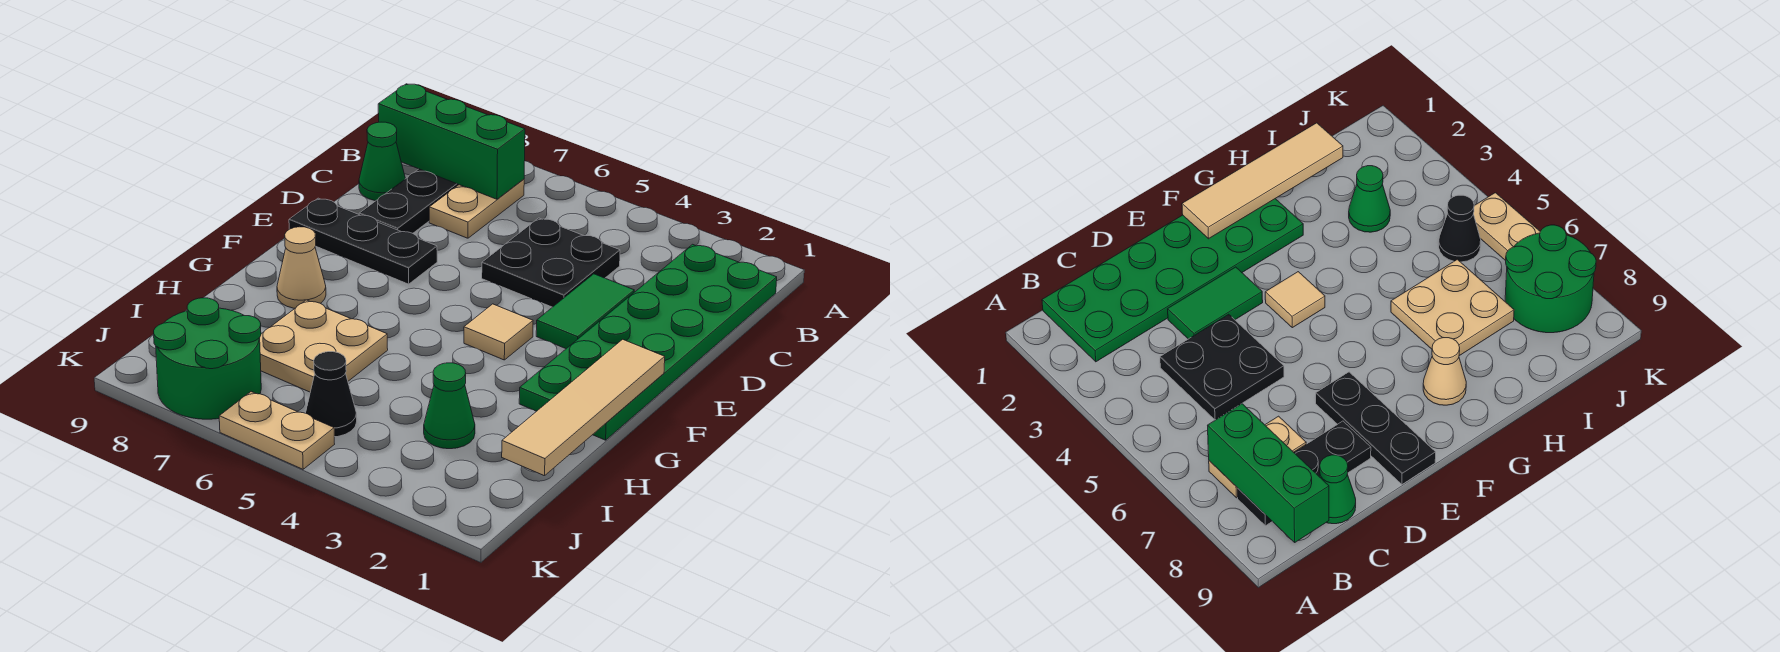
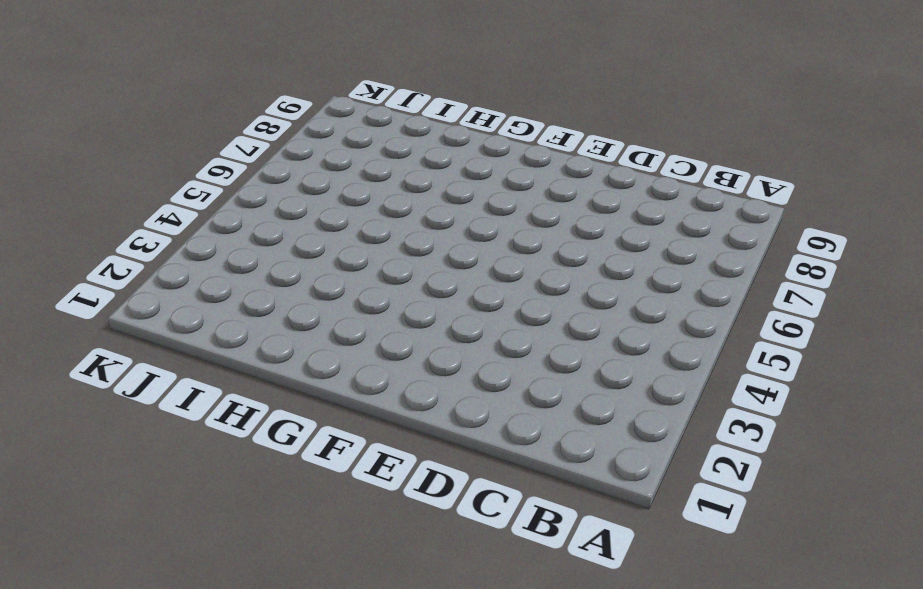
none -> green plate B1:G2 level 1
none -> tan plate B7:C7 level 1
none -> black plate B8:D8 level 1

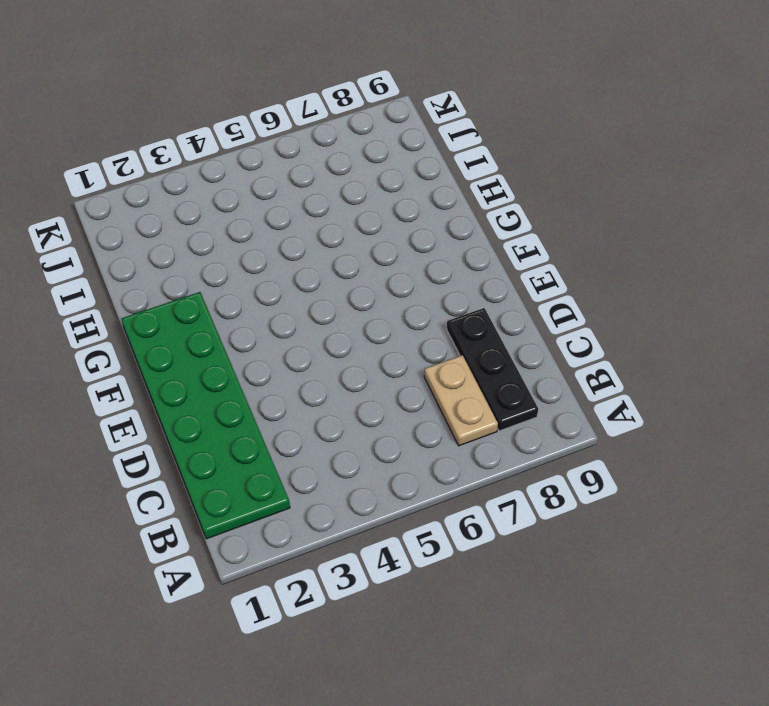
none -> black plate C4:D5 level 1
none -> green cone C9 level 1
none -> green tile D3:E3 level 1

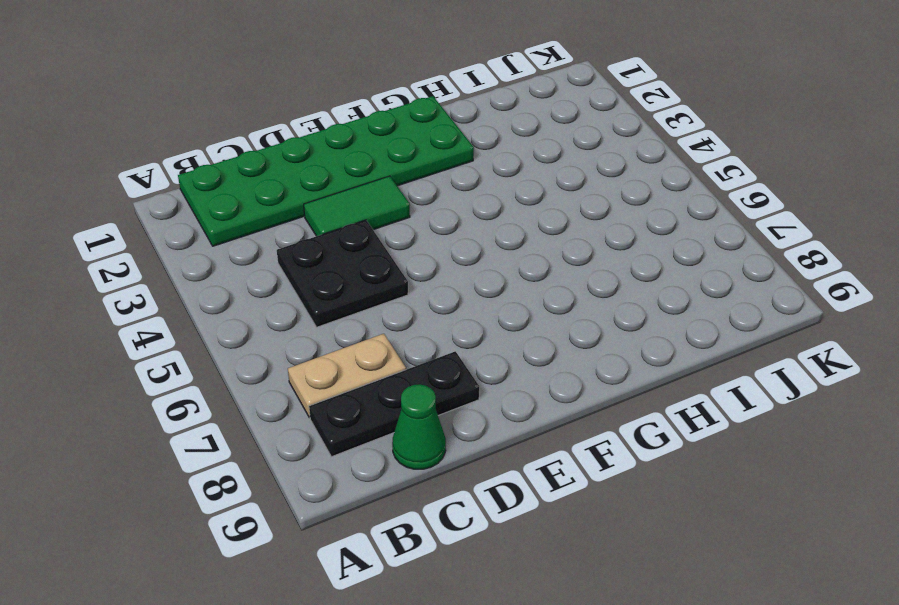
none -> black plate E7:E9 level 1
none -> tan tile F4 level 1
none -> tan cone G8 level 1

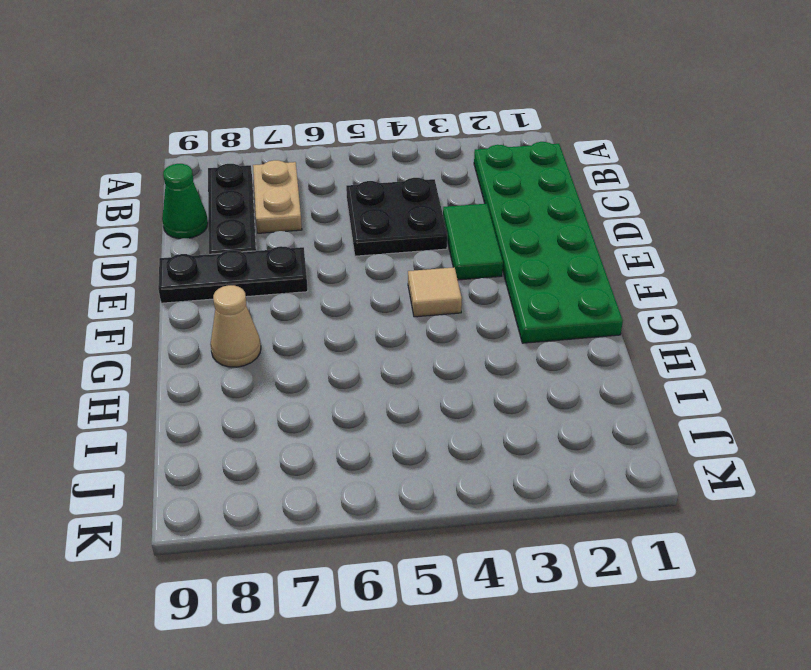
none -> tan plate H6:I7 level 1
none -> green cone I3 level 1
none -> black cone J5 level 1

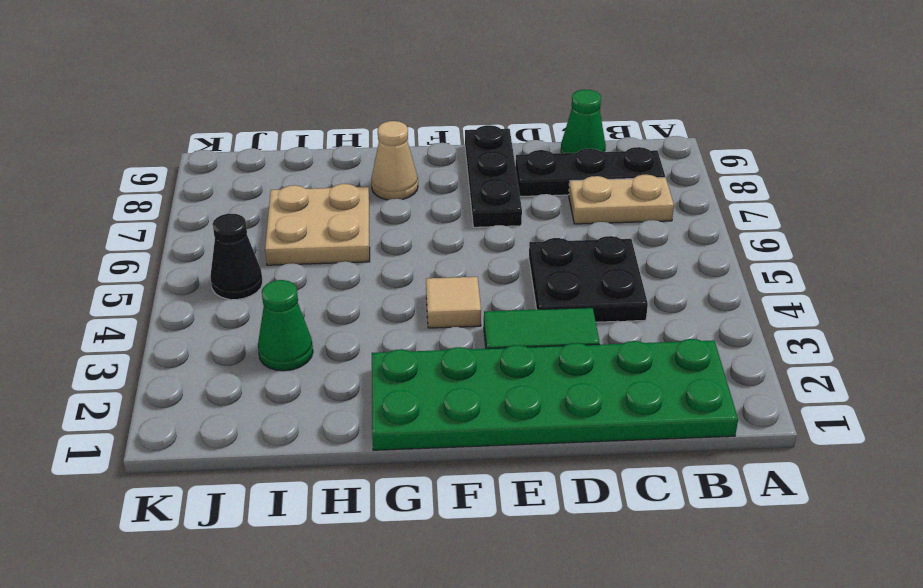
none -> green round brick J7:K8 level 1
none -> tan plate K5:K6 level 1
none -> green brick B7:B9 level 2

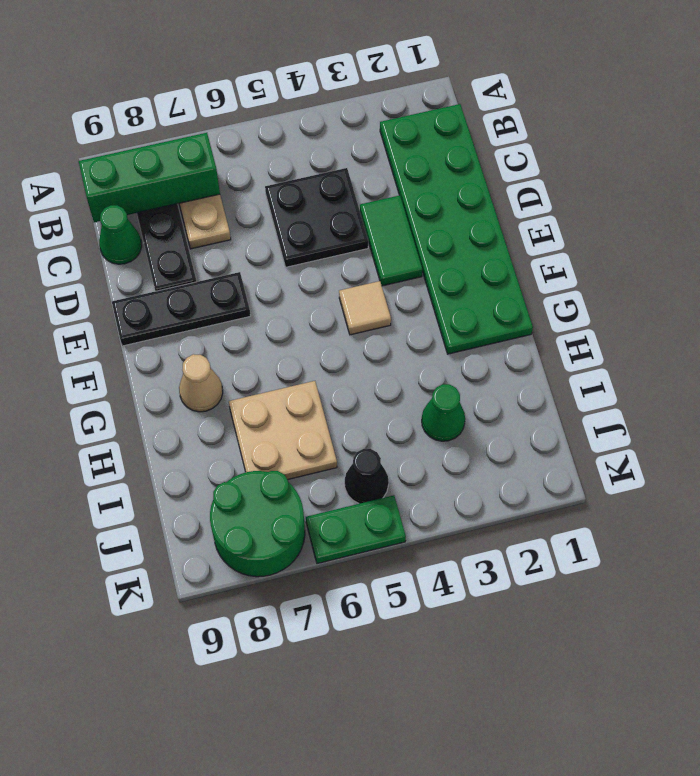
green plate K5:K6 level 1 -> tan plate K5:K6 level 1
none -> tan tile F1:I1 level 2

